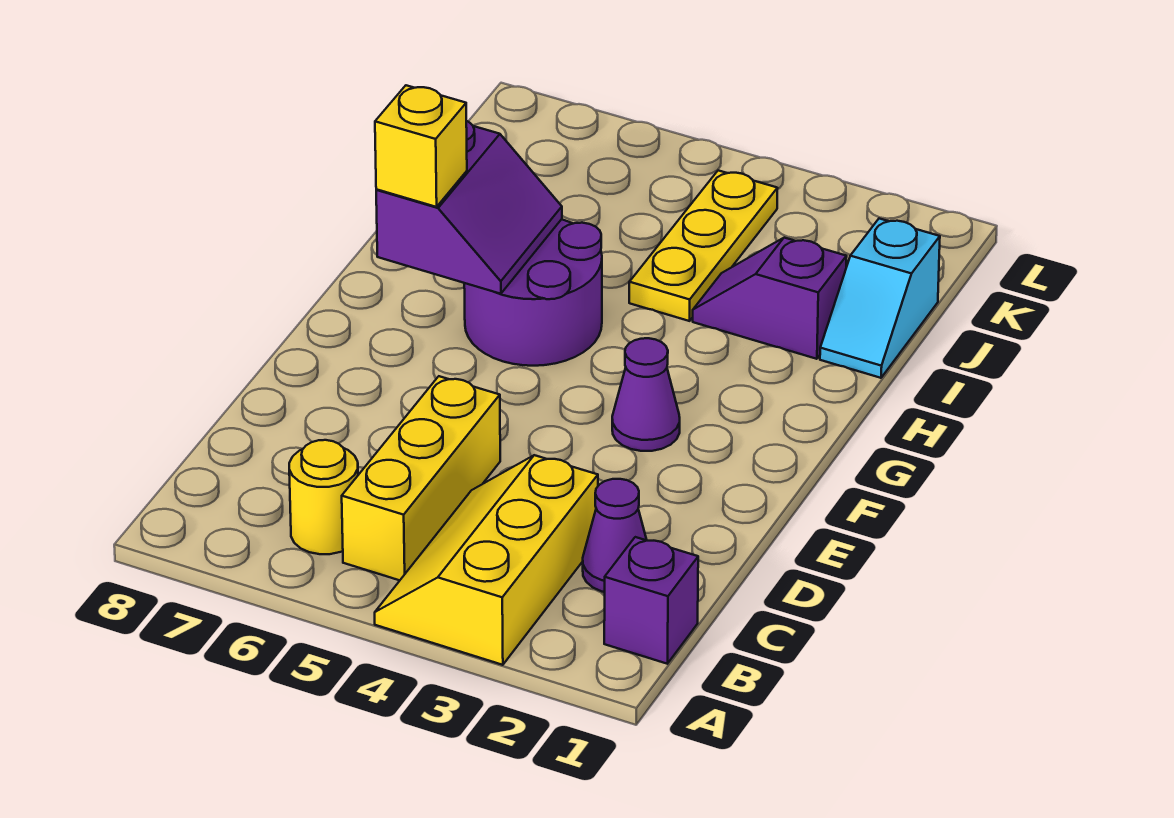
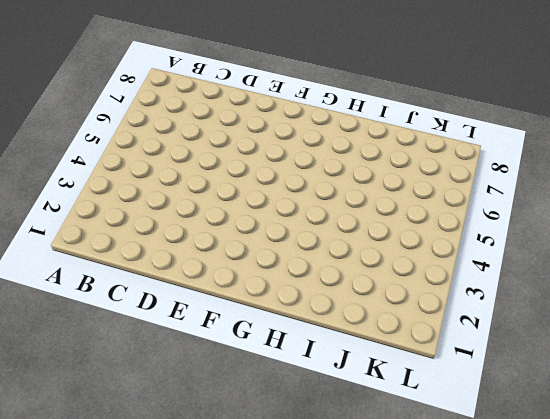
none -> yellow slope A3:C4 level 1 top 3
none -> purple brick B1 level 1
none -> yellow brick B5:D5 level 1

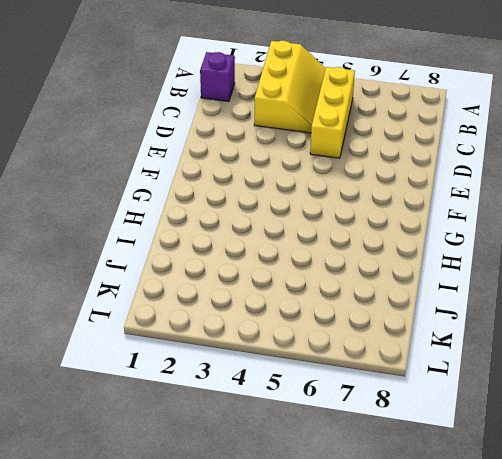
none -> yellow round brick B6 level 1
none -> purple cone C2 level 1
none -> purple cone F3 level 1

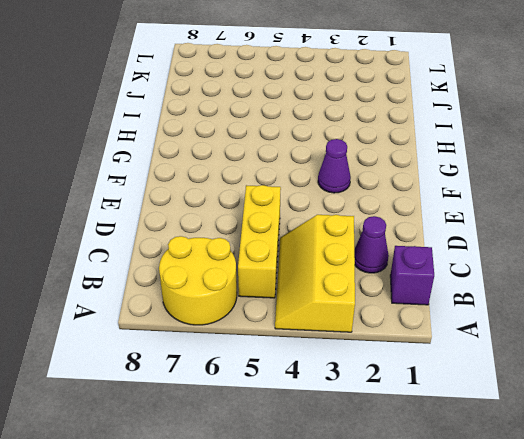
yellow round brick A6:B7 level 1 -> yellow round brick B6 level 1
none -> purple round brick G5:H6 level 1
none -> cyan slope I1:J1 level 1 top J
none -> purple slope I2:I3 level 1 top 2

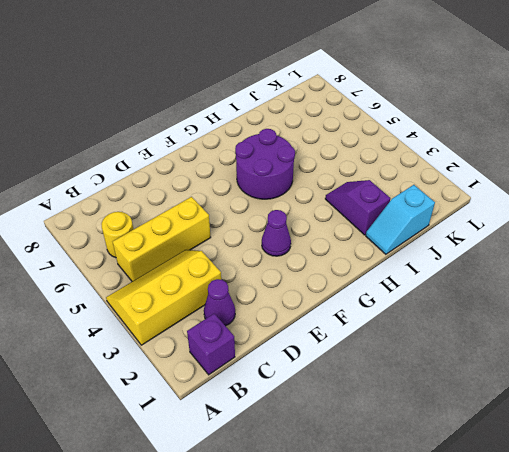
none -> yellow plate I4:K4 level 1
none -> purple slope G6:H7 level 2 top 7
none -> yellow brick G7 level 3

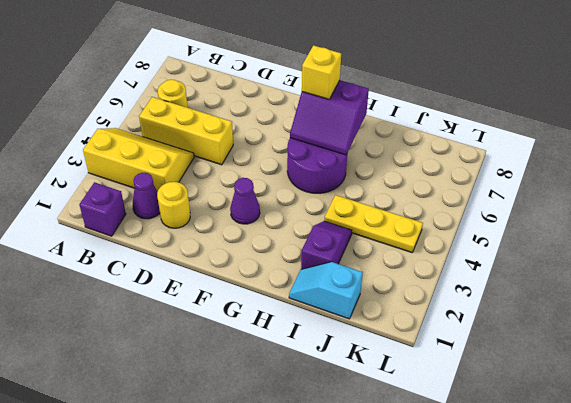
yellow round brick D2 level 1 -> none

